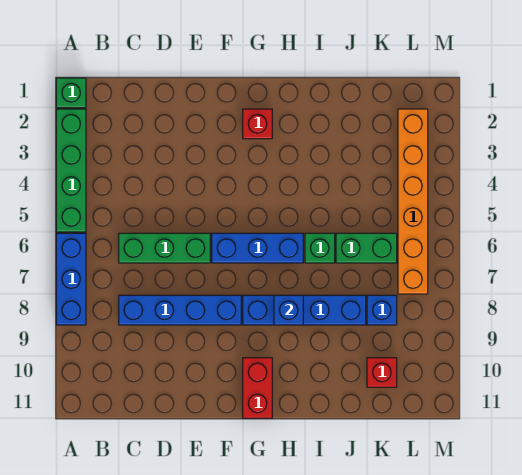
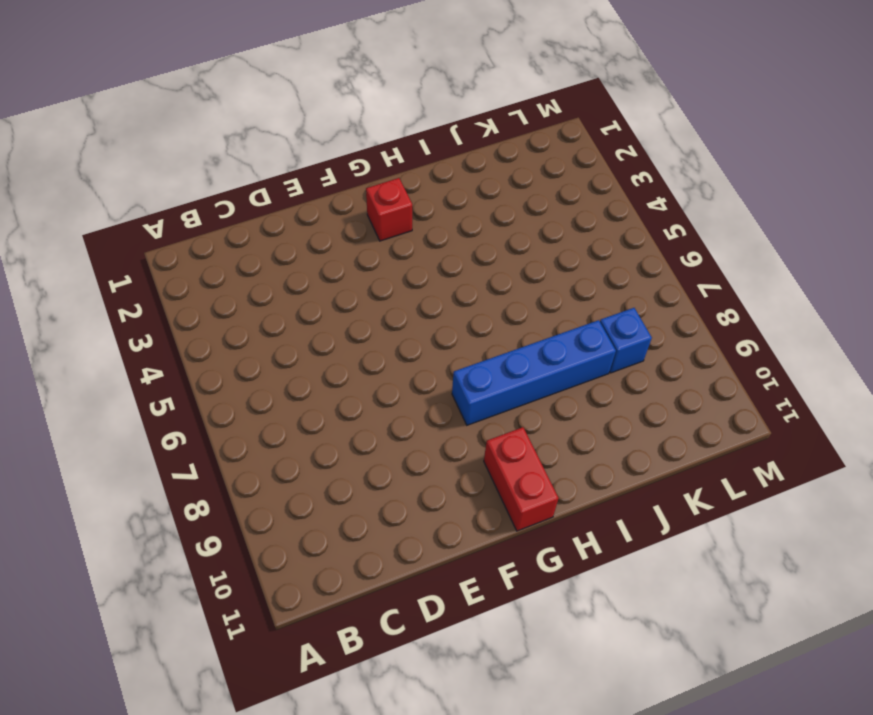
none -> green brick A1 level 1
none -> green brick A2:A5 level 1
none -> blue brick A6:A8 level 1

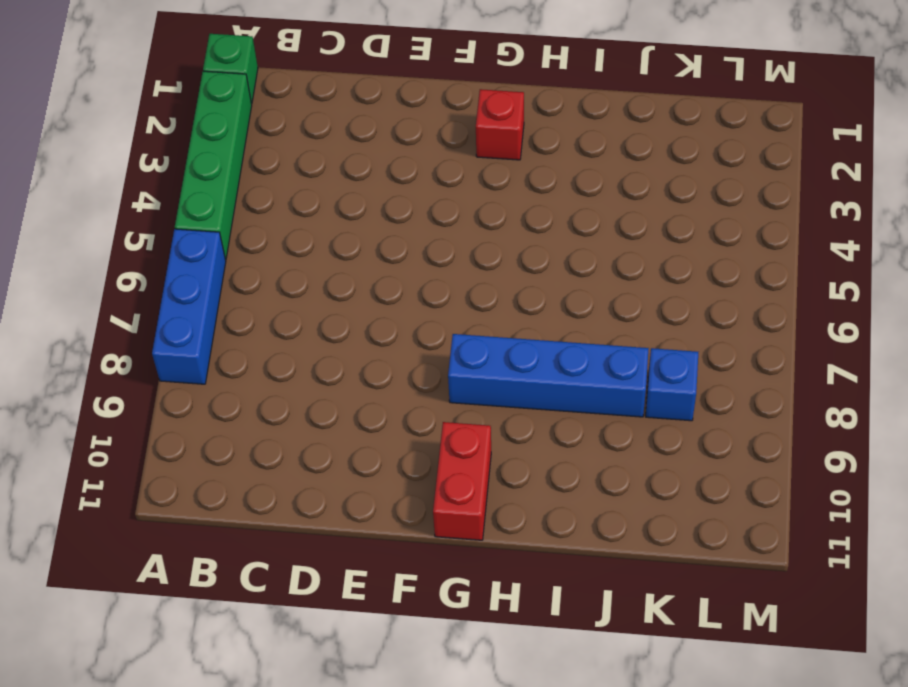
none -> green brick C6:E6 level 1
none -> blue brick C8:F8 level 1
none -> blue brick F6:H6 level 1

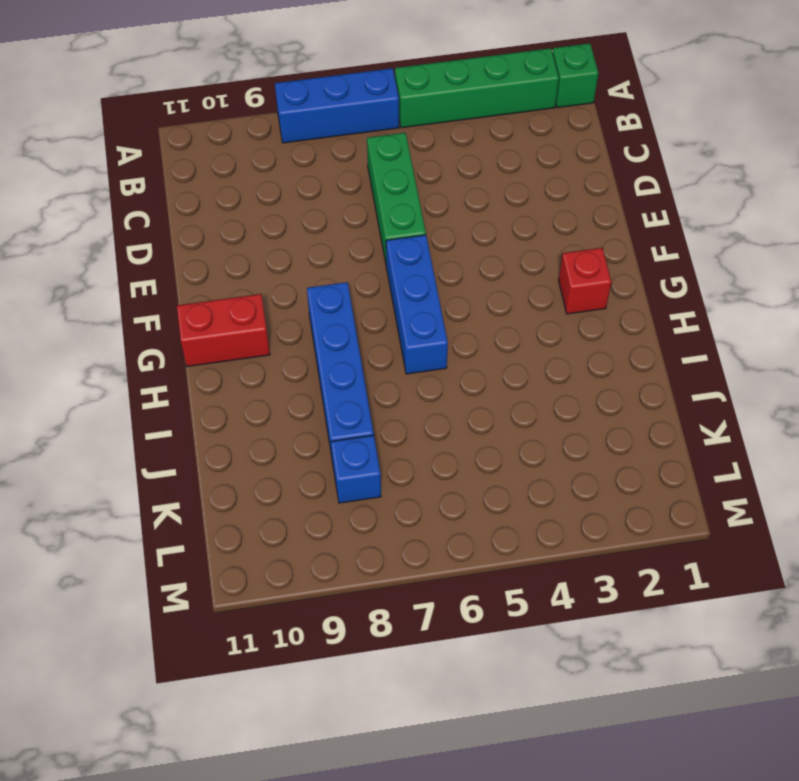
none -> blue brick C8:F8 level 1
none -> green brick I6 level 1
none -> green brick J6:K6 level 1

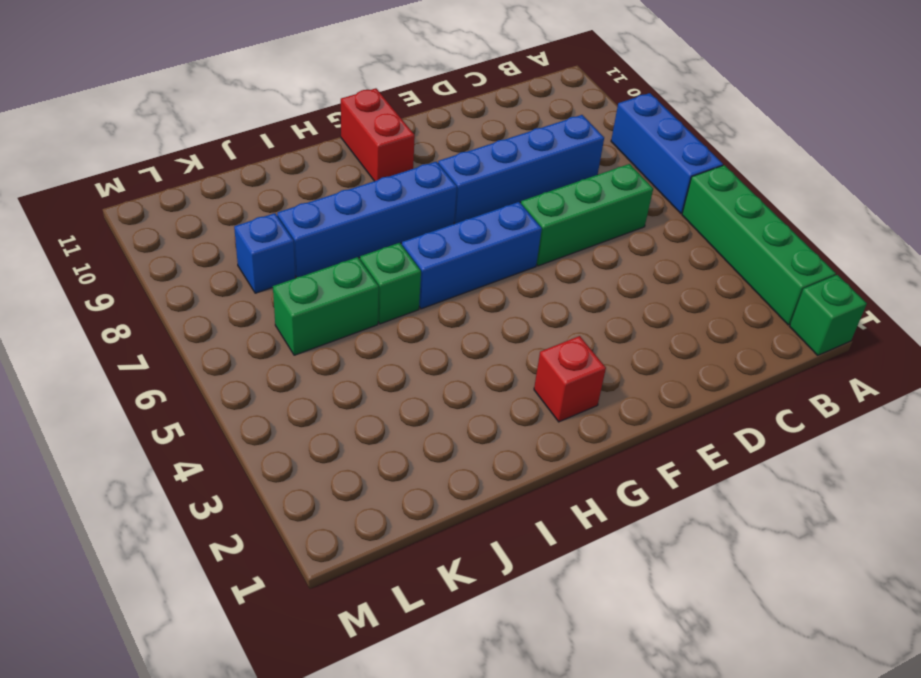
none -> red brick K10 level 1
none -> orange brick L2:L7 level 1
none -> blue brick H8 level 2

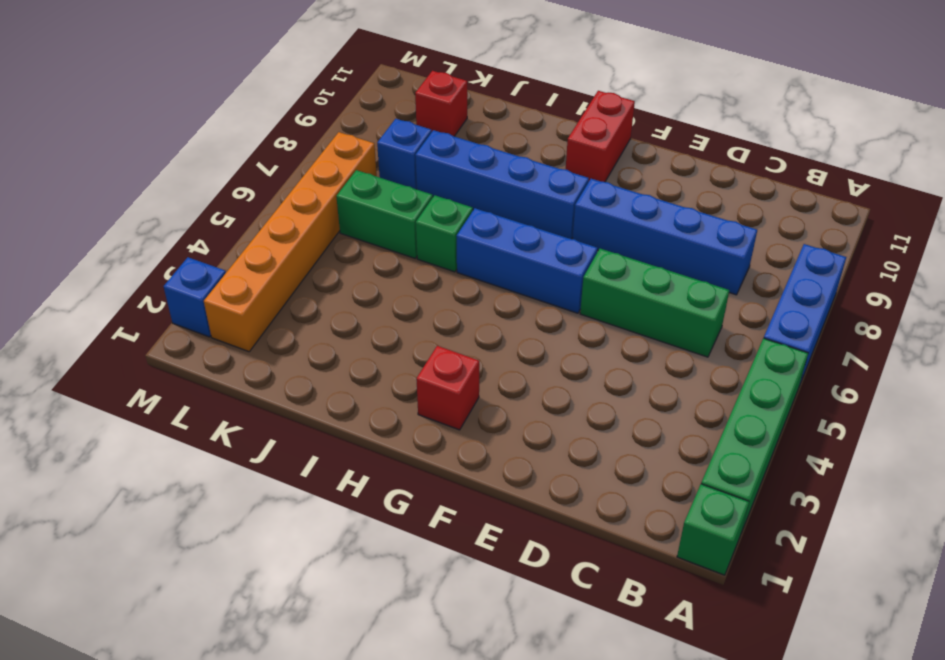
blue brick M2 level 1 -> blue brick H8 level 2

